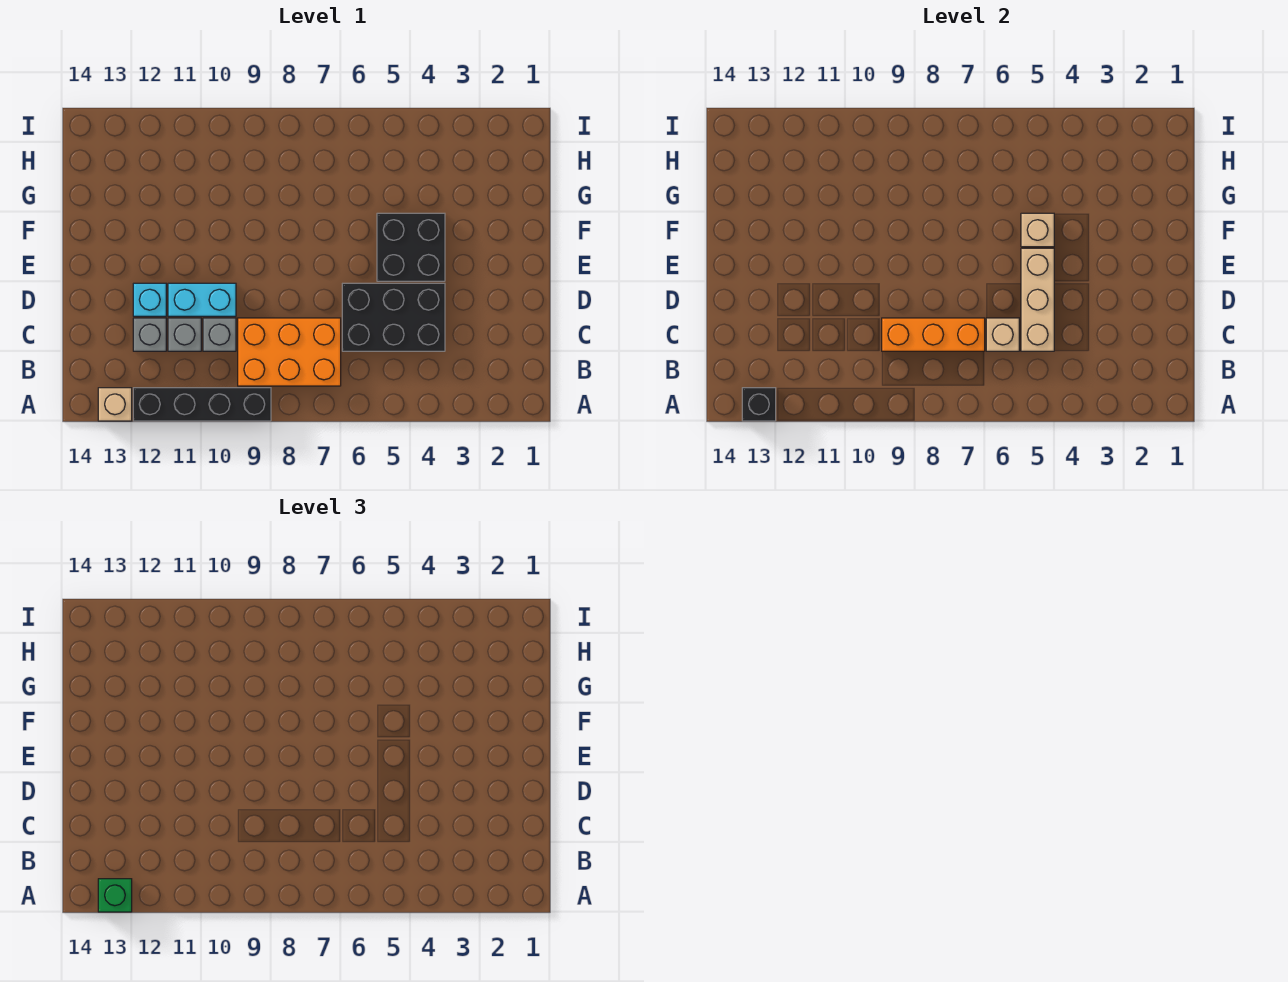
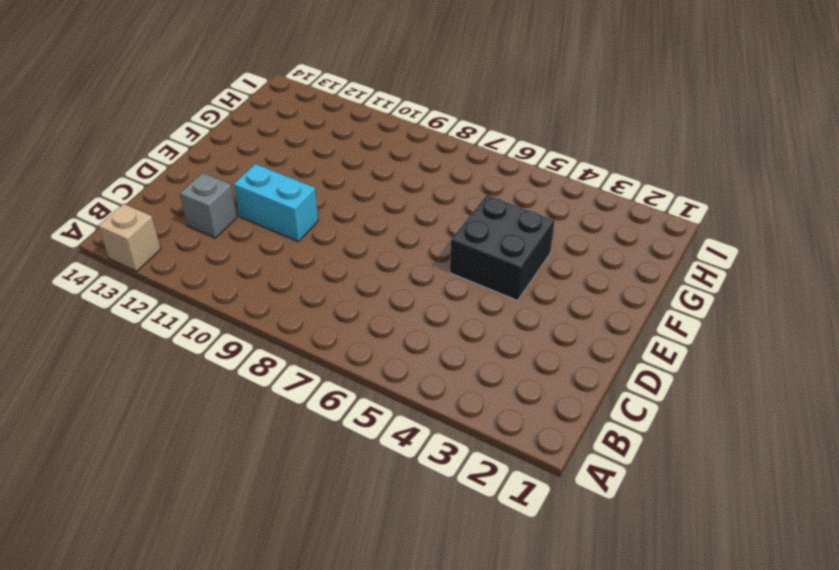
none -> black brick A9:A12 level 1
none -> orange brick B7:C9 level 1
none -> black brick C4:D6 level 1

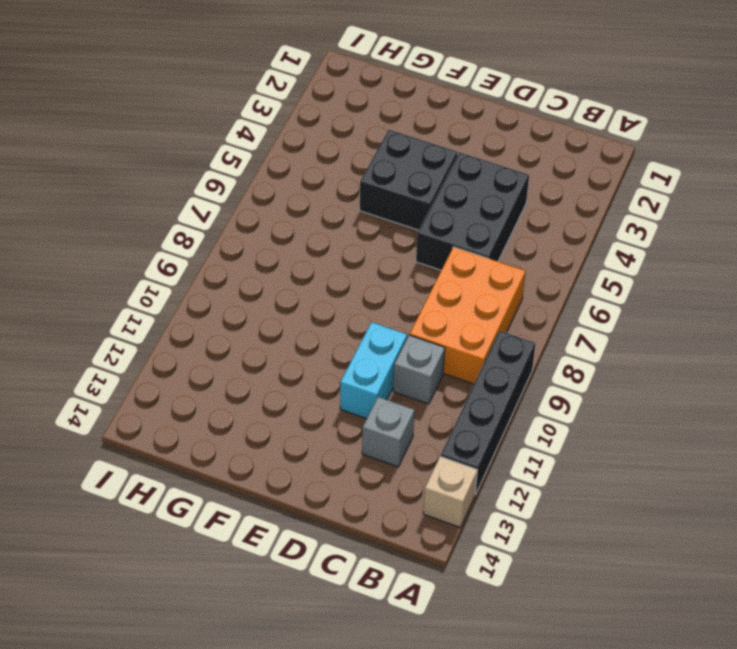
none -> grey brick C11 level 1
none -> cyan brick D12 level 1
none -> black brick A13 level 2

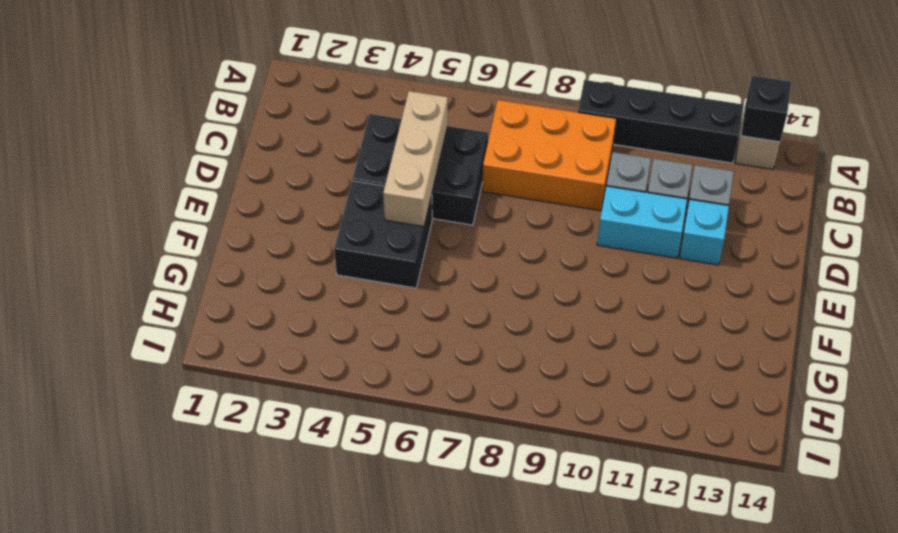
none -> tan brick C6 level 2
none -> orange brick C7:C9 level 2
none -> tan brick F5 level 2

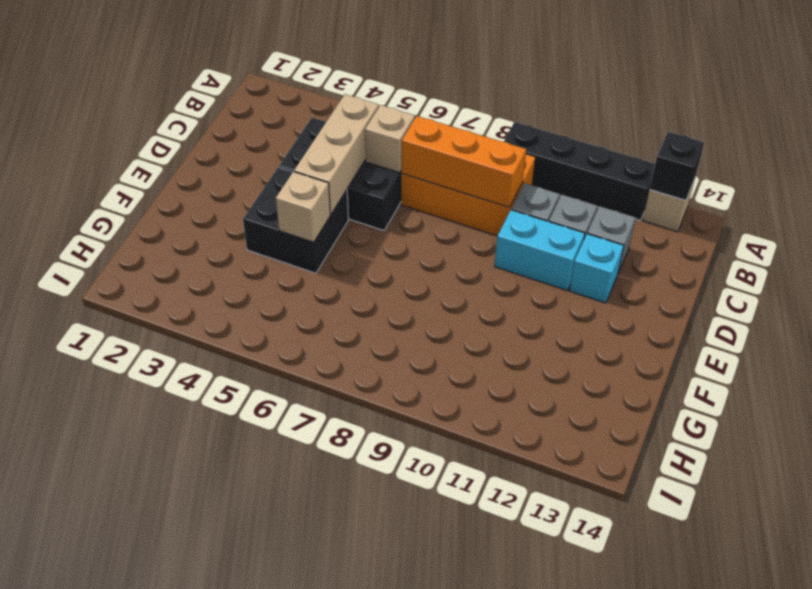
none -> green brick A13 level 3

